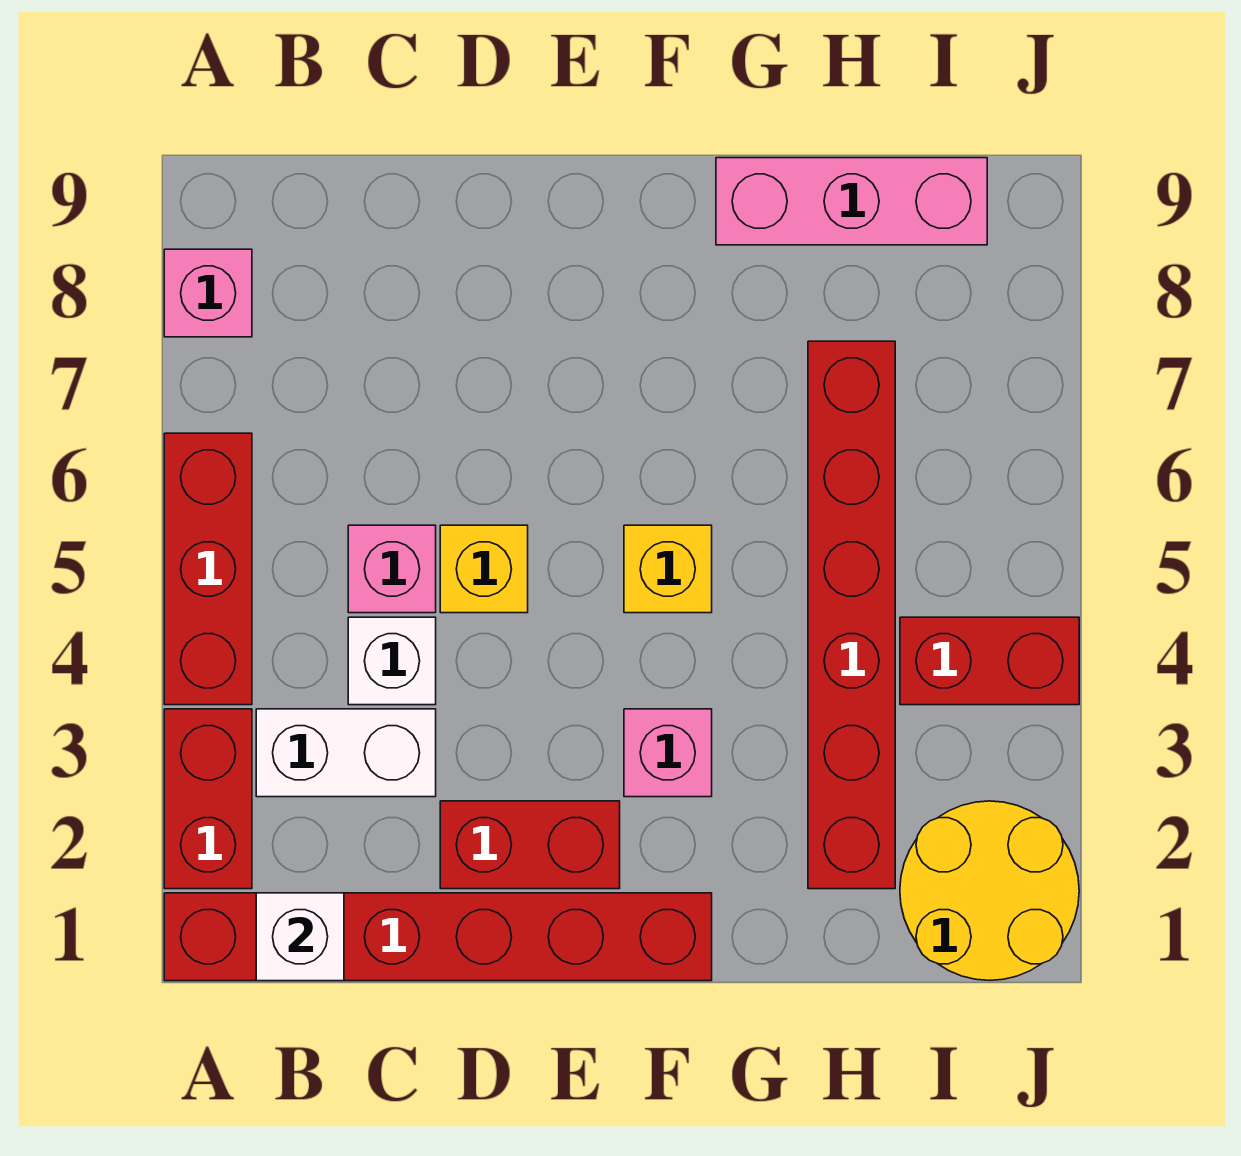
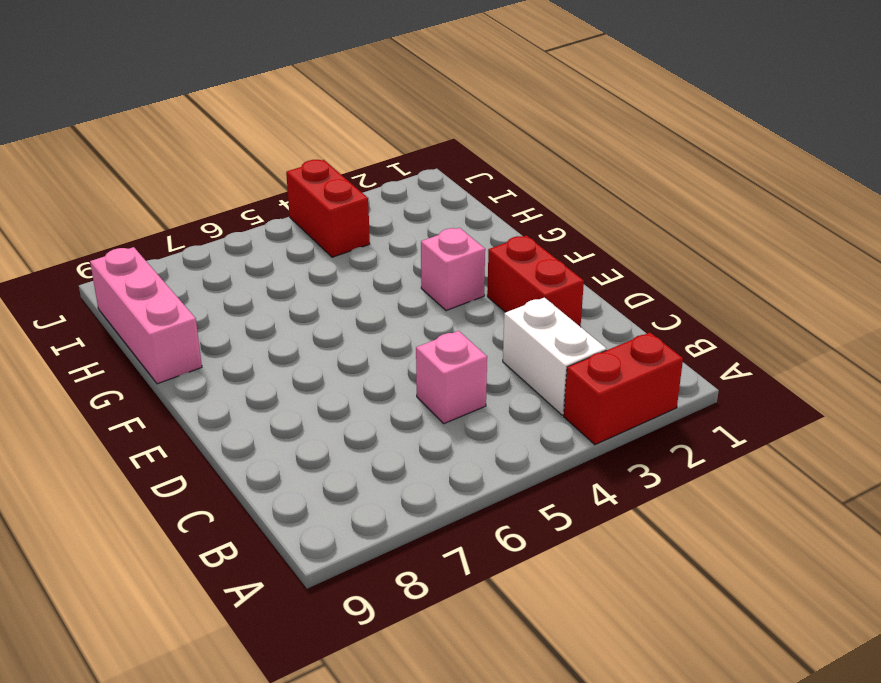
none -> red brick A1:F1 level 1
none -> red brick A4:A6 level 1
none -> pink brick A8 level 1

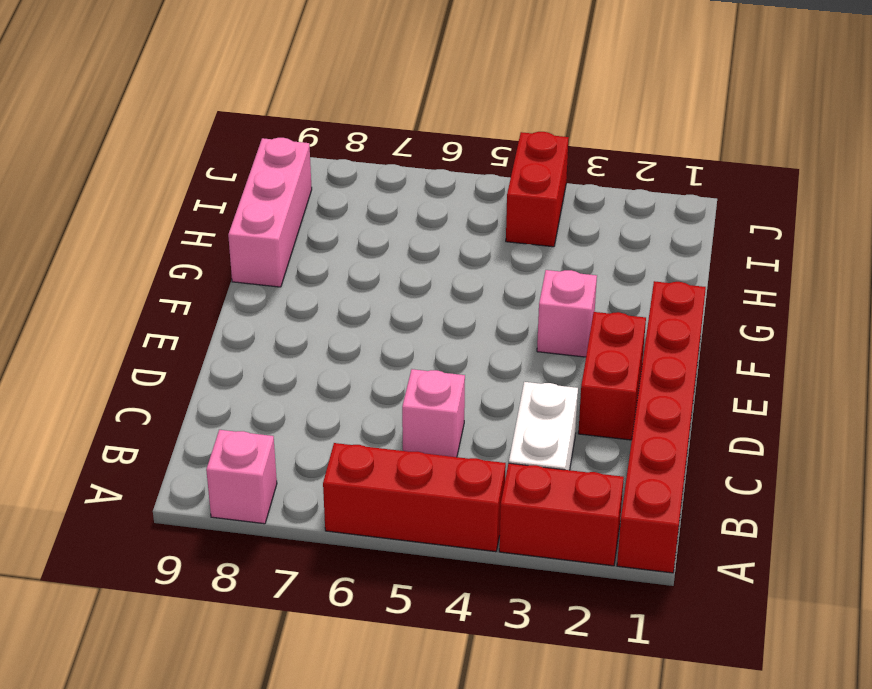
none -> white brick C4 level 1
none -> yellow brick D5 level 1
none -> yellow brick F5 level 1

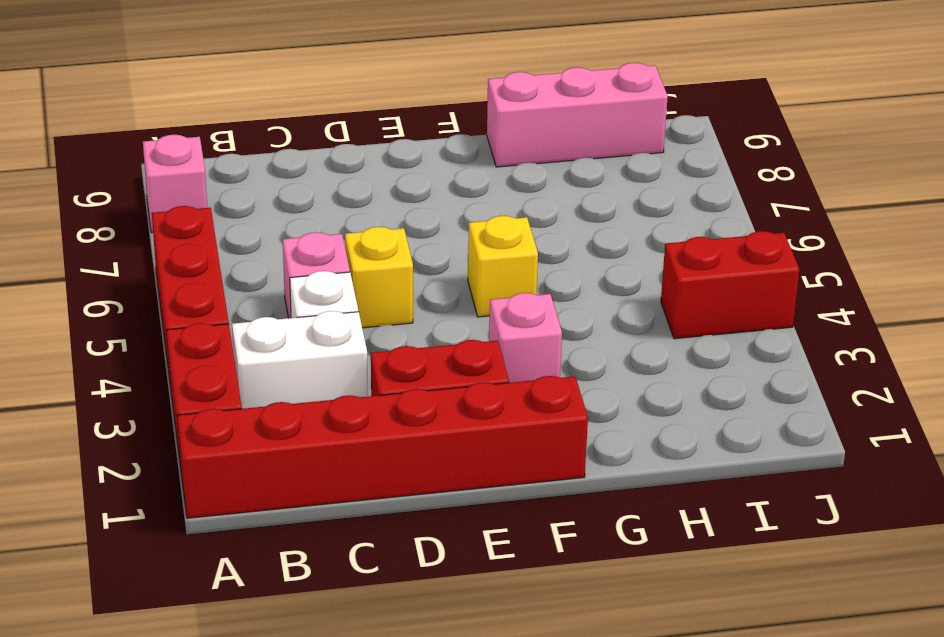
none -> red brick H2:H7 level 1
none -> yellow round brick I1:J2 level 1
none -> white brick B1 level 2

